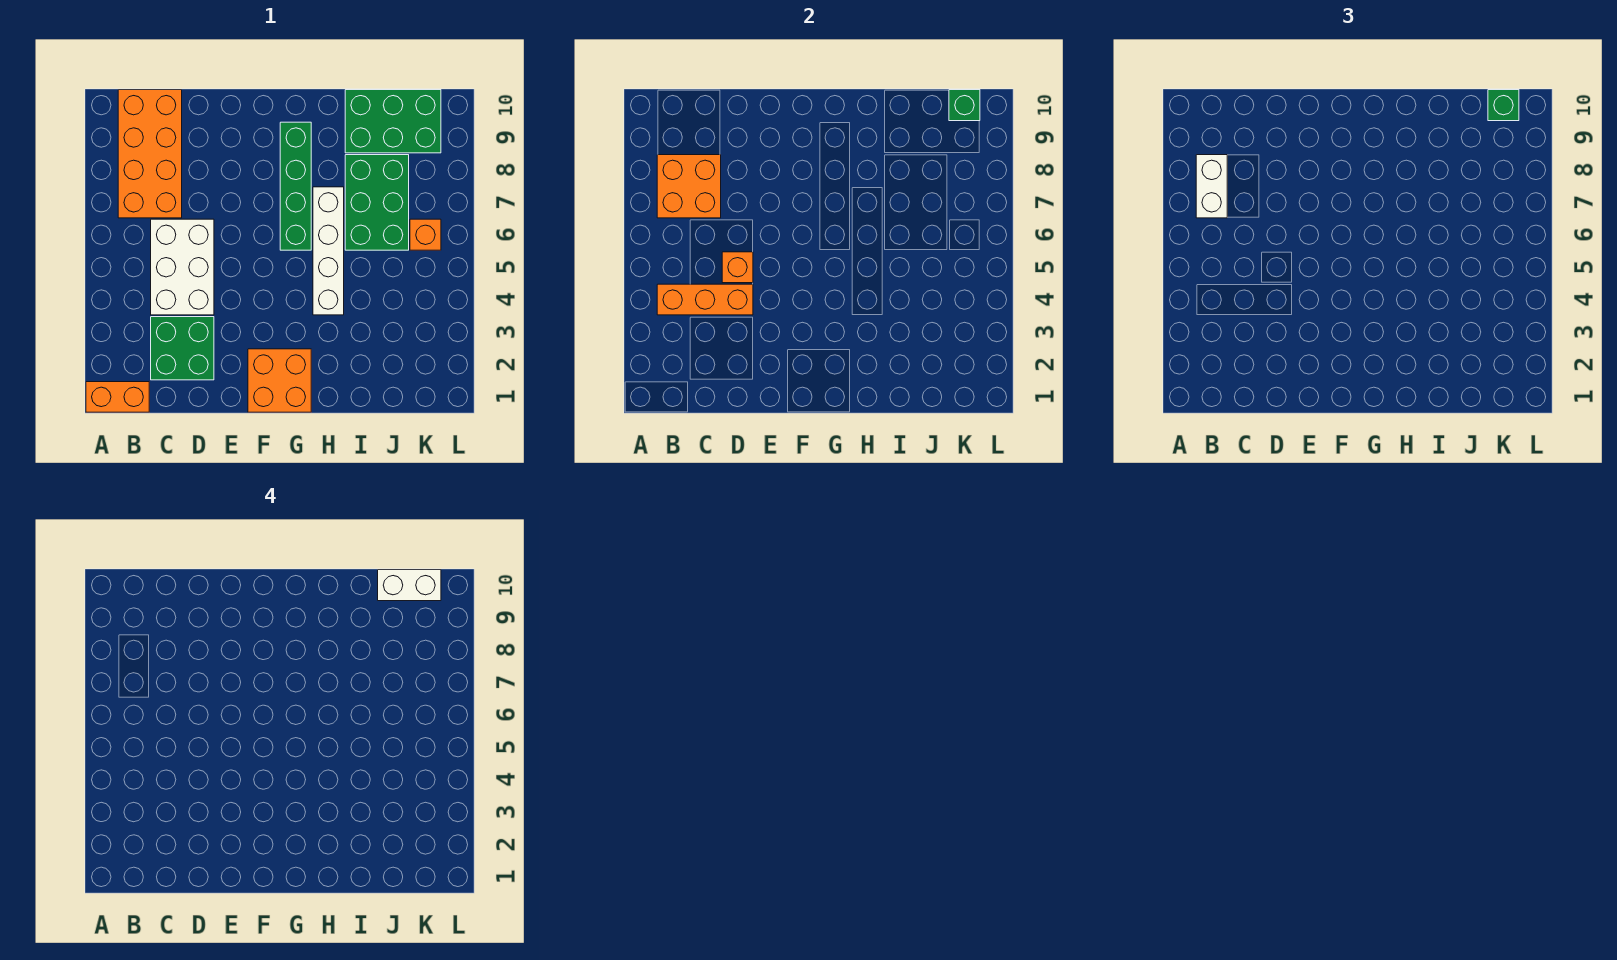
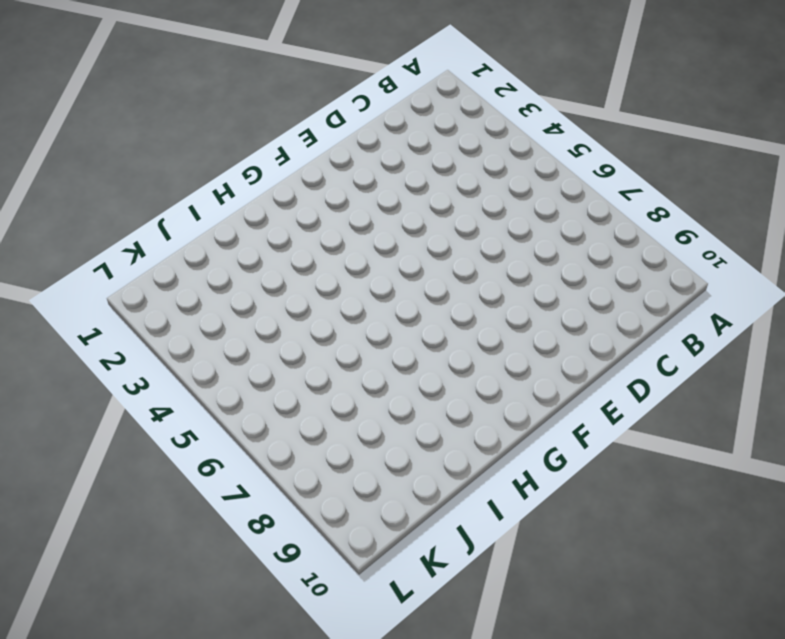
none -> orange brick A1:B1 level 1
none -> orange brick B7:C10 level 1
none -> green brick C2:D3 level 1

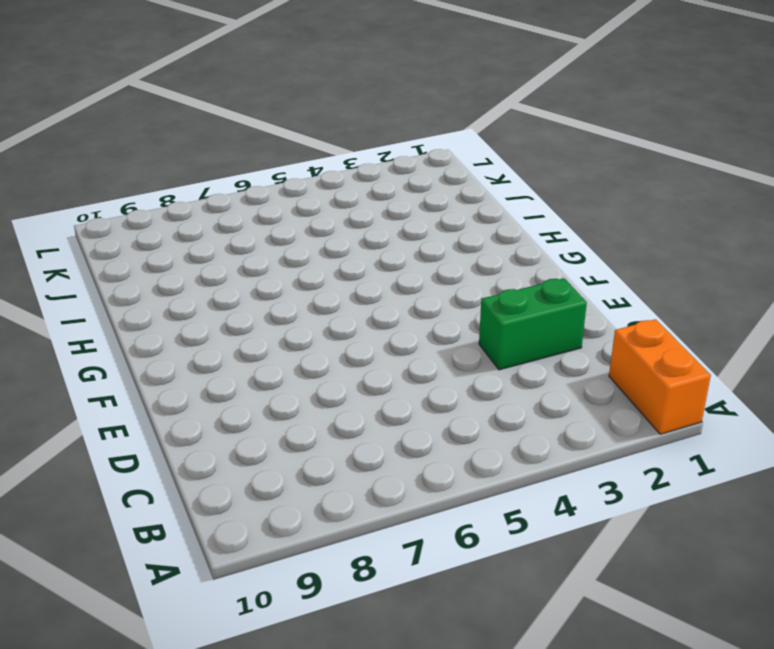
green brick D2:D3 level 1 -> green brick C2:D3 level 1
none -> orange brick B7:C10 level 1
none -> white brick C4:D6 level 1
none -> orange brick F1:G2 level 1

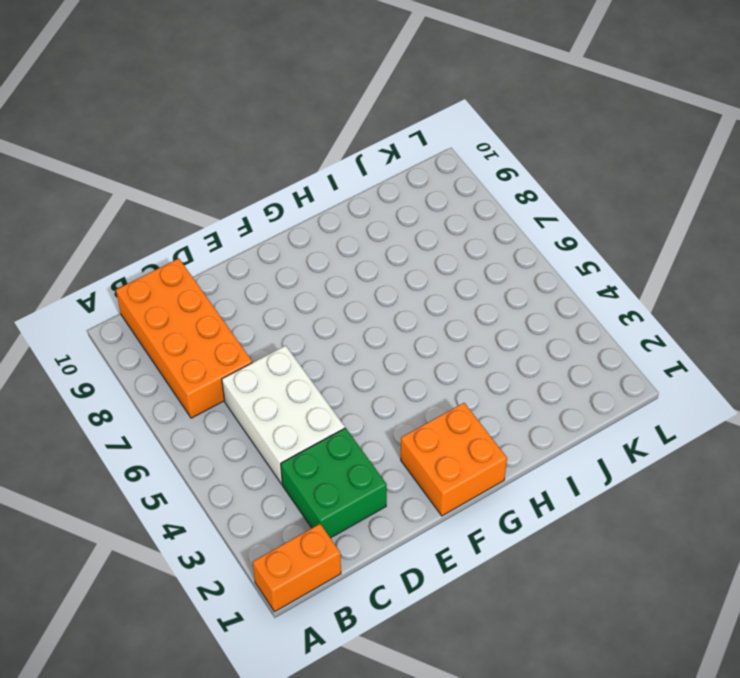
none -> green brick G6:G9 level 1
none -> white brick H4:H7 level 1
none -> green brick I6:J8 level 1

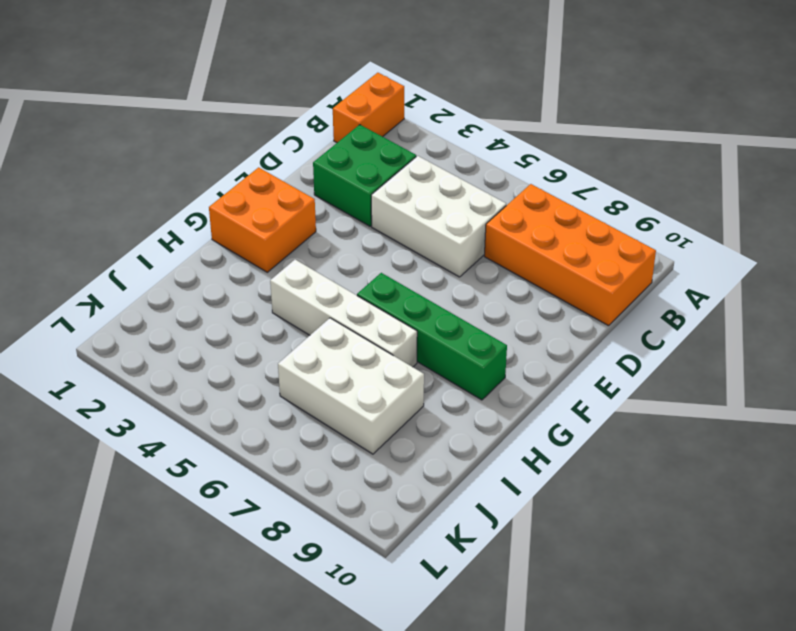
white brick I6:J8 level 1 -> green brick I6:J8 level 1
none -> green brick I9:K10 level 1
none -> orange brick K6 level 1
none -> orange brick B4:D4 level 2

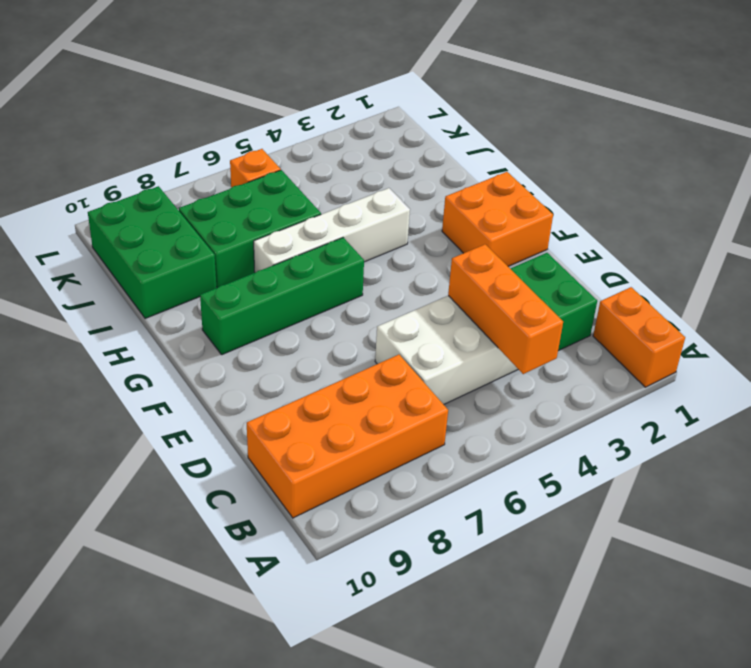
none -> orange brick B7:C8 level 2
none -> orange brick D5 level 2
none -> green brick K10 level 2

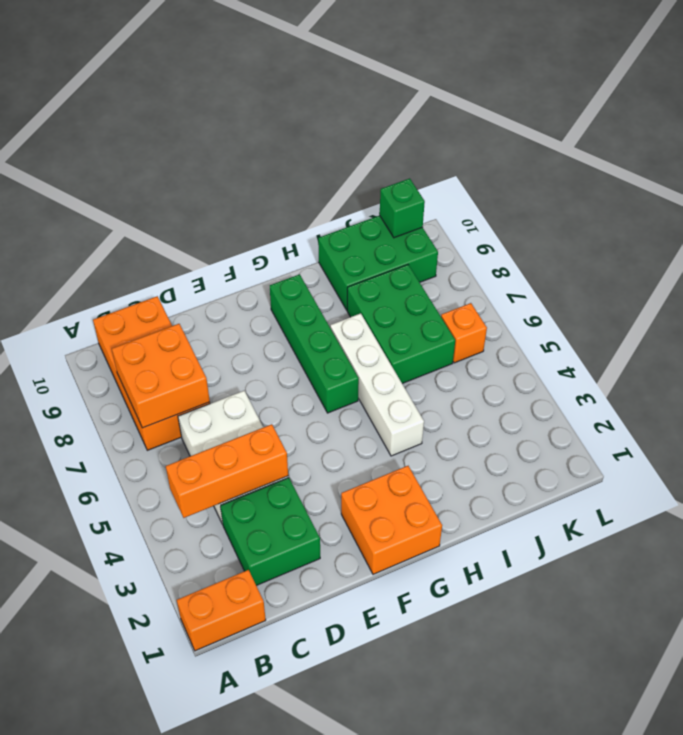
none -> orange brick D5 level 2
none -> white brick B7:B8 level 3
none -> green brick K10 level 3

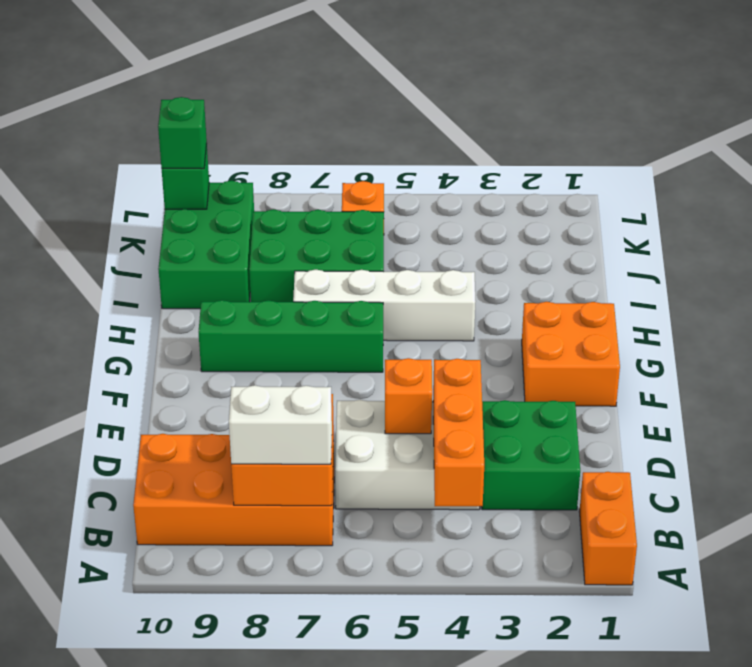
none -> white brick J10:K10 level 4

